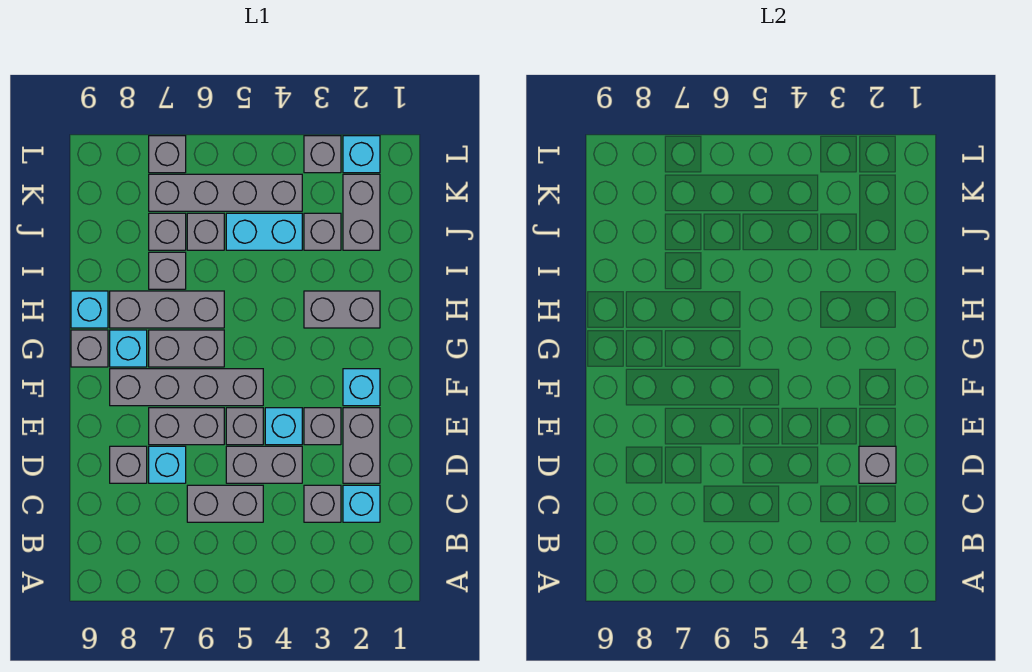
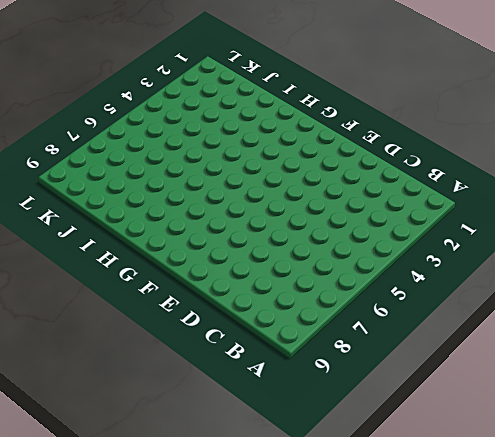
none -> cyan brick C2 level 1
none -> grey brick C3 level 1
none -> grey brick C5:C6 level 1
none -> grey brick D2:E2 level 1

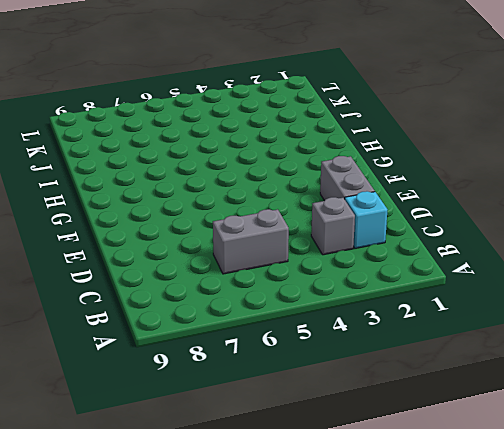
none -> grey brick D4:D5 level 1
none -> cyan brick D7 level 1
none -> grey brick D8 level 1
none -> grey brick E3 level 1

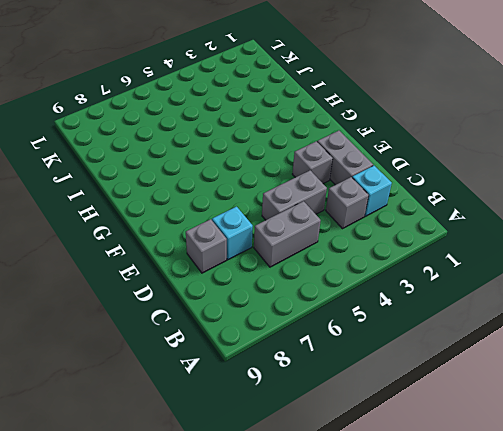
none -> cyan brick E4 level 1
none -> grey brick E5 level 1
none -> grey brick E6:E7 level 1
none -> cyan brick F2 level 1

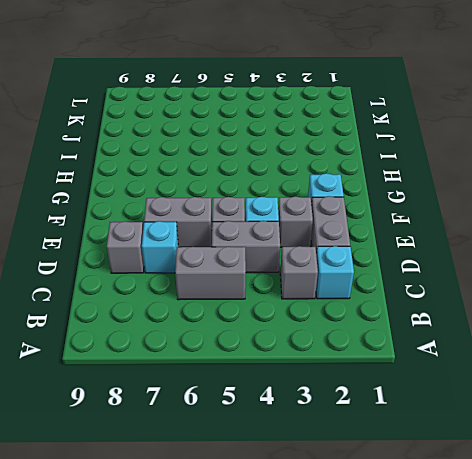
none -> grey brick F5:F8 level 1
none -> grey brick G6:G7 level 1
none -> cyan brick G8 level 1
none -> grey brick G9 level 1

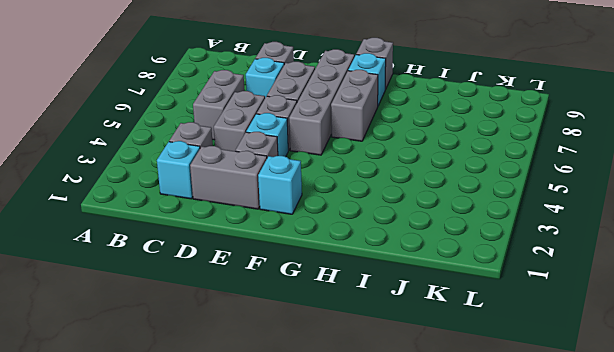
none -> grey brick H2:H3 level 1
none -> grey brick H6:H8 level 1
none -> cyan brick H9 level 1
none -> grey brick I7 level 1

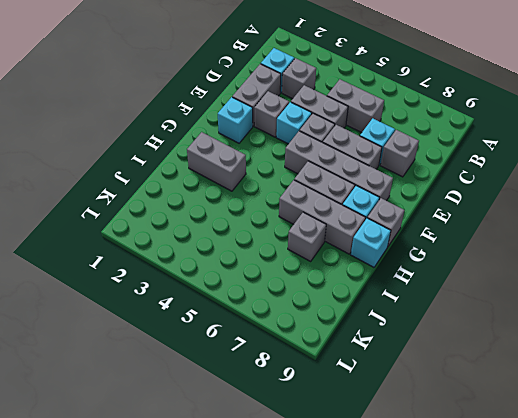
none -> grey brick J2:K2 level 1
none -> grey brick J3 level 1
none -> cyan brick J4:J5 level 1
none -> grey brick J6 level 1

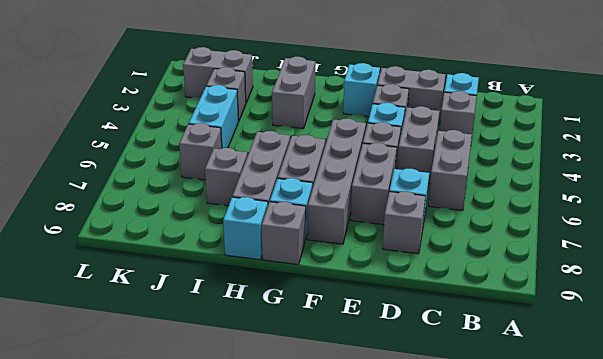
none -> grey brick J7 level 1
none -> grey brick K4:K7 level 1
none -> cyan brick L2 level 1
none -> grey brick L3 level 1

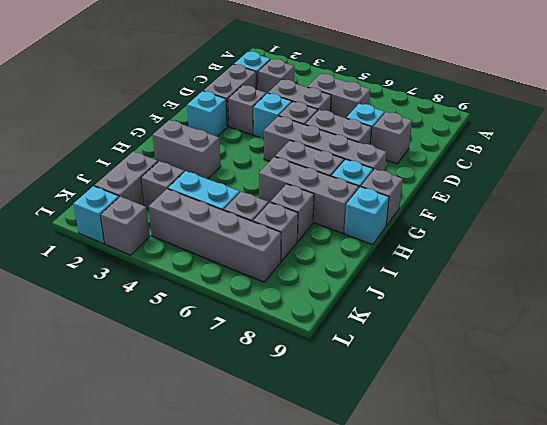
none -> grey brick L7 level 1
none -> grey brick D2 level 2

